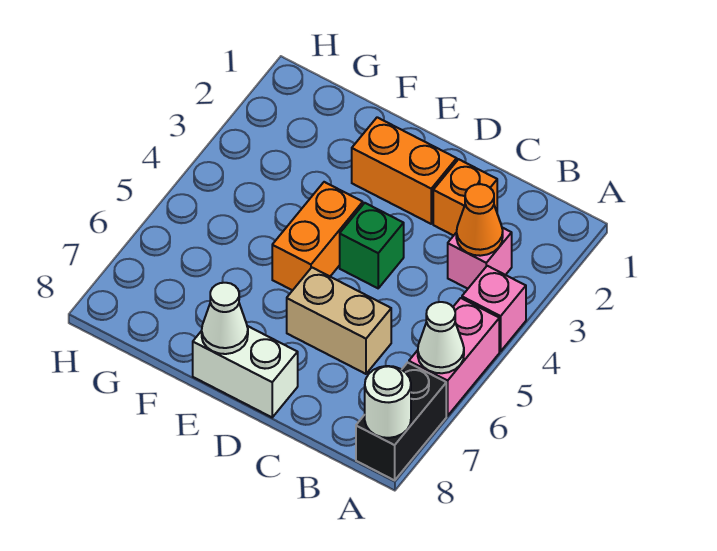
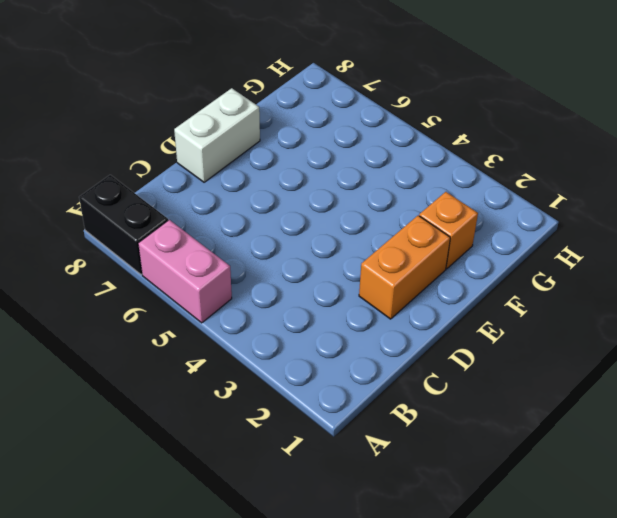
orange brick F2 level 1 -> orange brick C2 level 1
none -> pink brick A4 level 1
none -> pink brick B3 level 1
none -> tan brick C6:D6 level 1

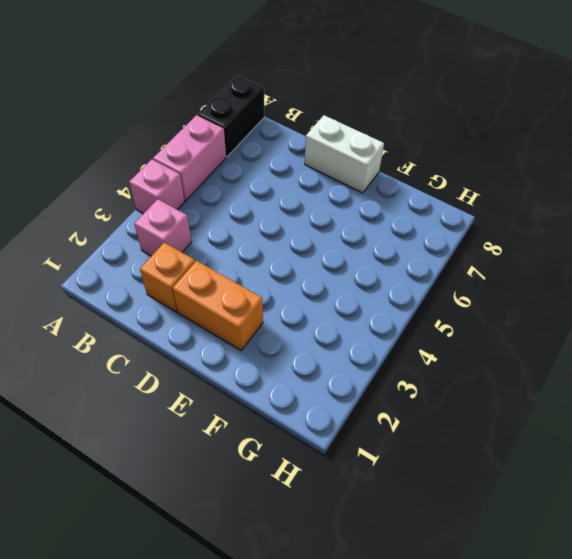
none -> tan brick C6:D6 level 1
none -> green brick D4 level 1
none -> orange brick E4:E5 level 1

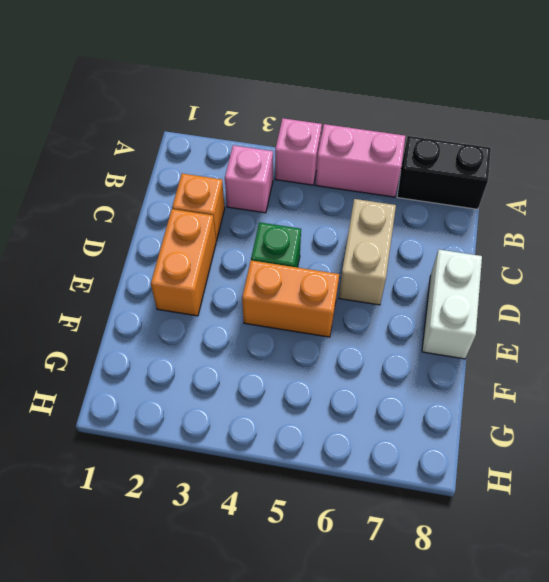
none -> white cone A6 level 2
none -> white round brick A8 level 2
none -> orange cone B3 level 2

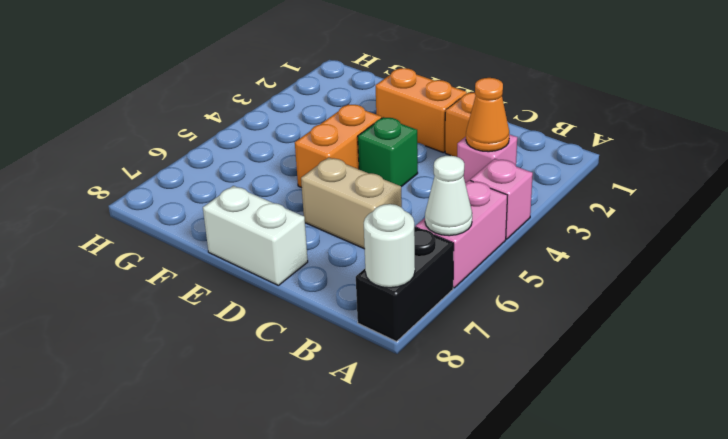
none -> white cone E8 level 2

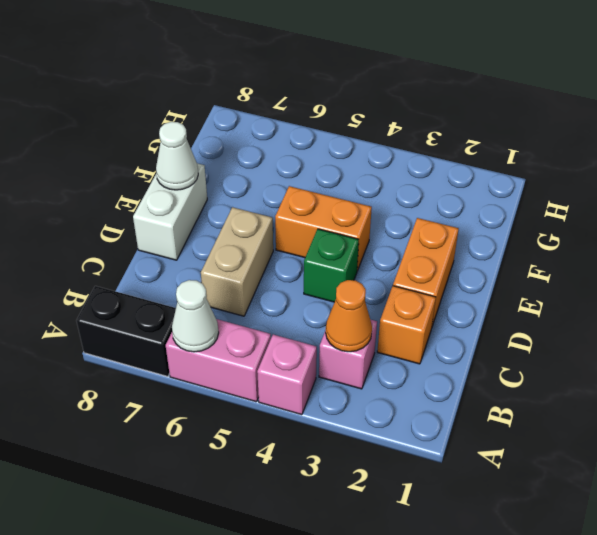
none -> white round brick A8 level 2

